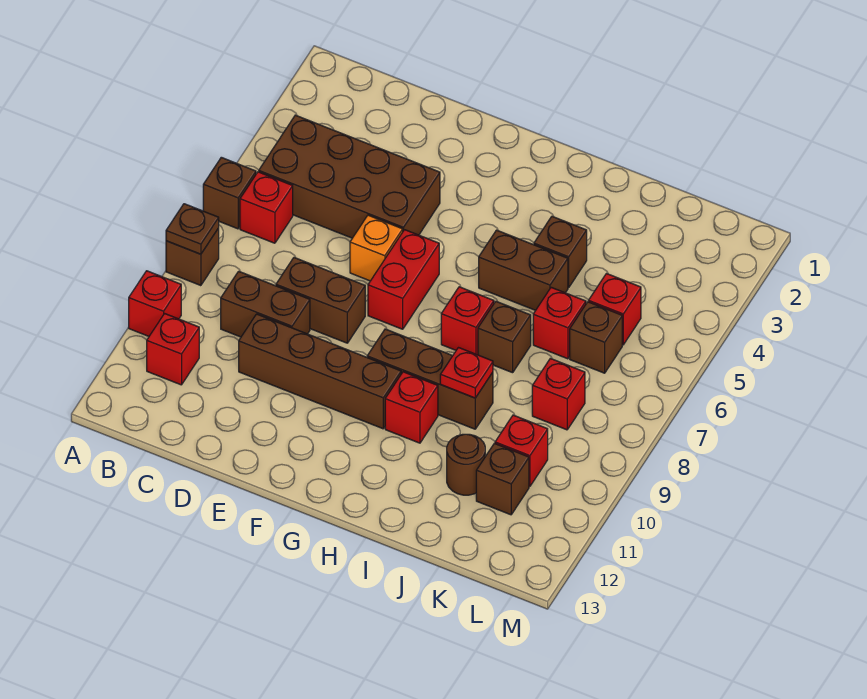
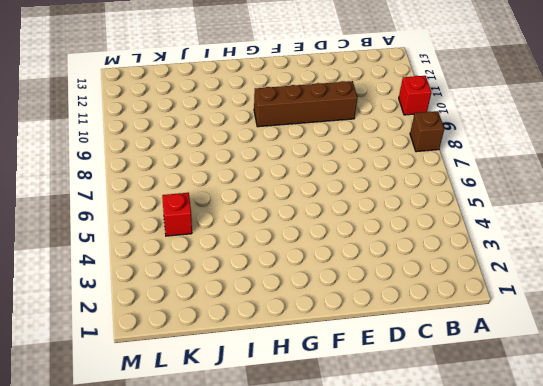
none -> brown brick A6 level 1
none -> brown brick B4:E5 level 1
none -> red brick B6 level 1

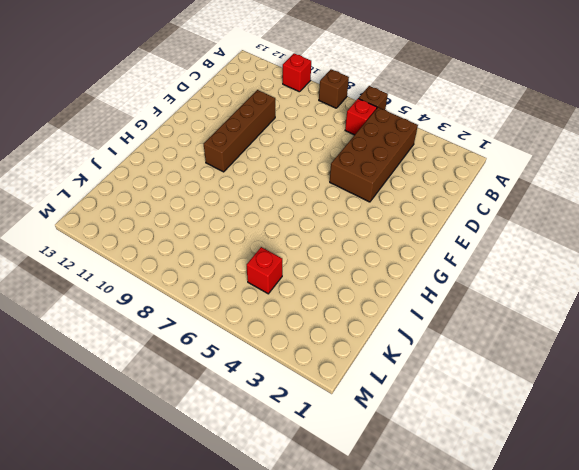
none -> red brick B11 level 1
none -> brown brick C9:D9 level 1
none -> brown brick D8:E8 level 1

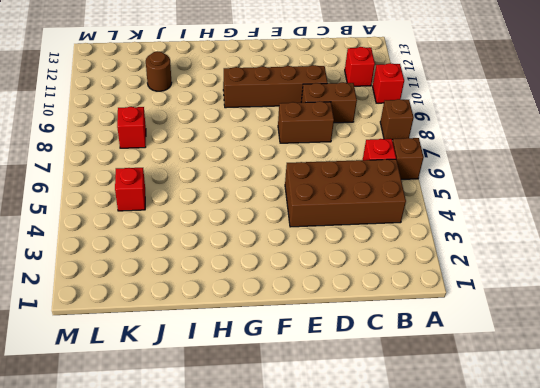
none -> orange brick E6 level 1
none -> red brick F6:F7 level 1
none -> brown brick G9:I9 level 1

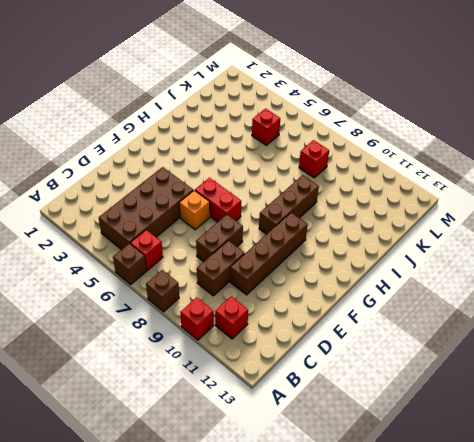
none -> brown brick H5:I5 level 1
none -> red brick H7 level 1
none -> red brick H10 level 1

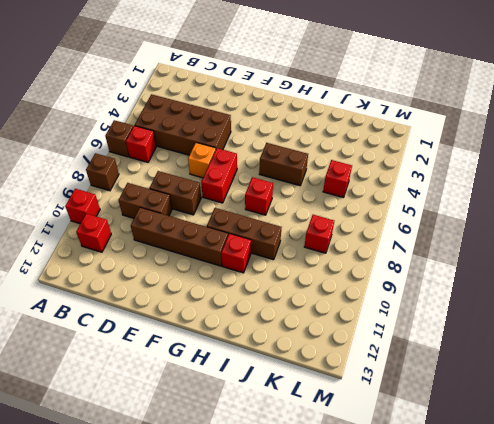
none -> brown brick I4 level 1
none -> brown brick I7 level 1
none -> red brick J6 level 1

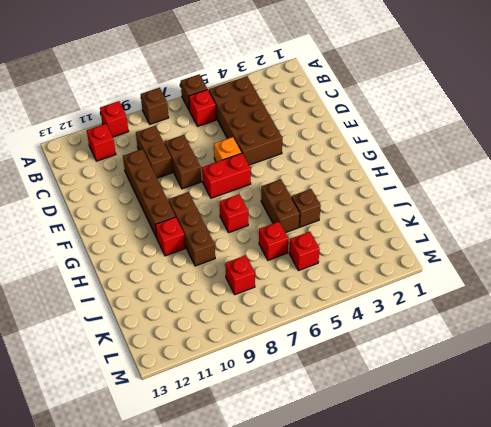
none -> brown brick I7 level 1
none -> brown round brick J11 level 1
none -> brown brick K6 level 1

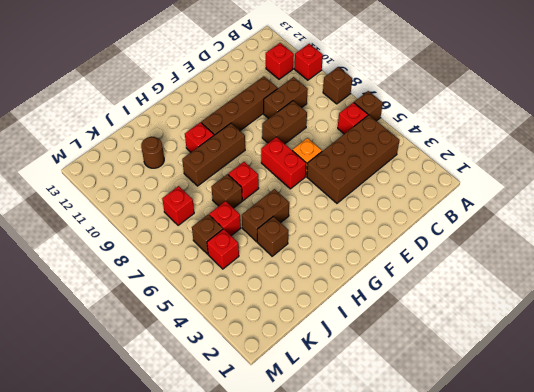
none -> red brick K10 level 1
none -> brown brick K11 level 1
none -> brown plate A8 level 2

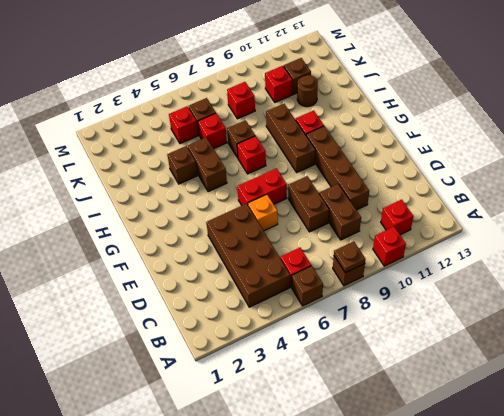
none -> red plate I9 level 2

